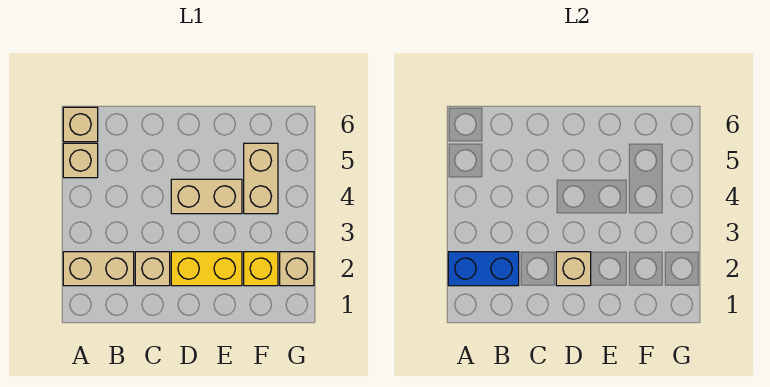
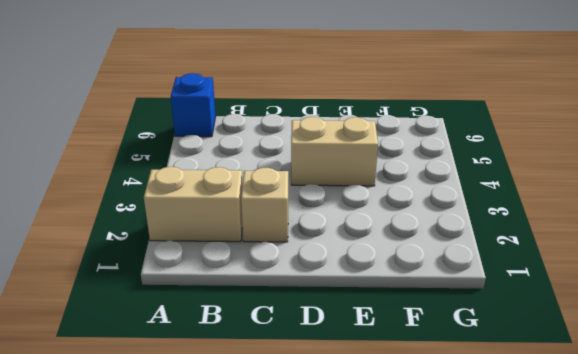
blue brick A6 level 1 -> tan brick A6 level 1
none -> tan brick A5 level 1
none -> yellow brick D2:E2 level 1

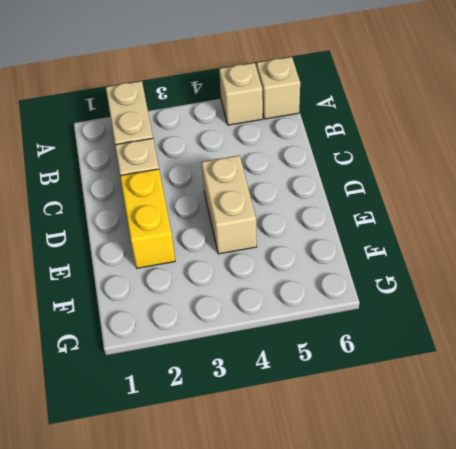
none -> yellow brick F2 level 1
none -> tan brick F4:F5 level 1

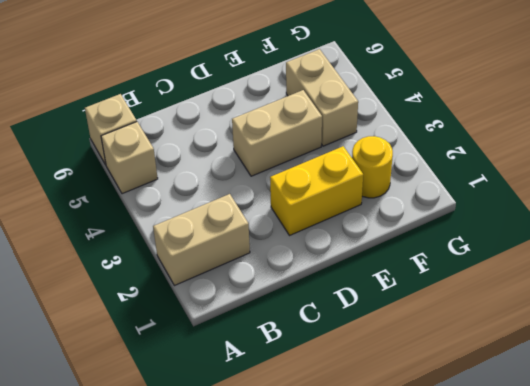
yellow round brick F2 level 1 -> yellow brick F2 level 1
none -> tan brick C2 level 1
none -> tan brick G2 level 1

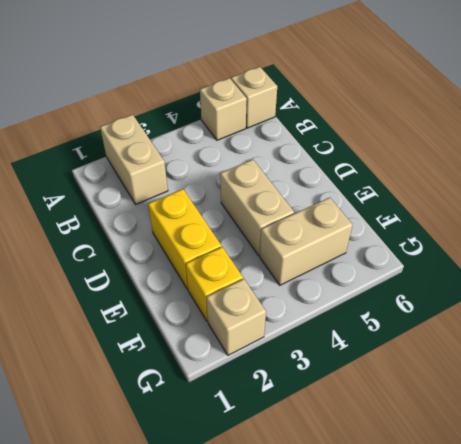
none -> tan brick C2 level 1
none -> blue brick A2:B2 level 2

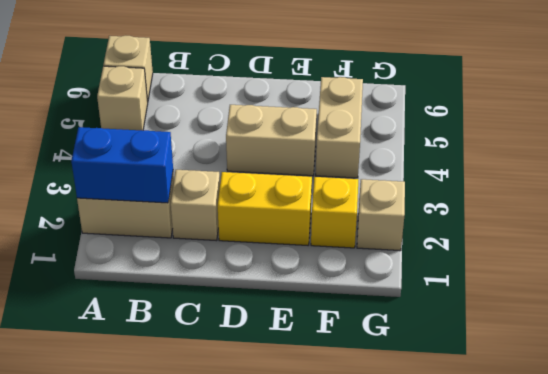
none -> tan brick D2 level 2

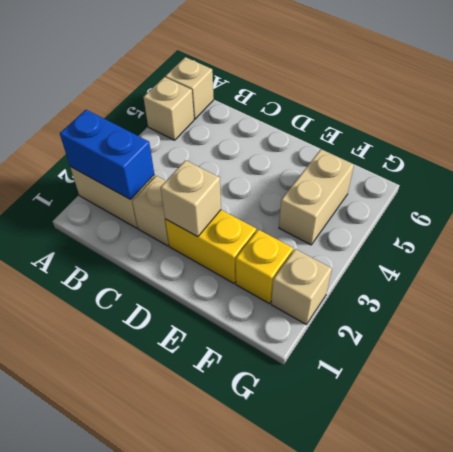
none -> tan brick D4:E4 level 1

